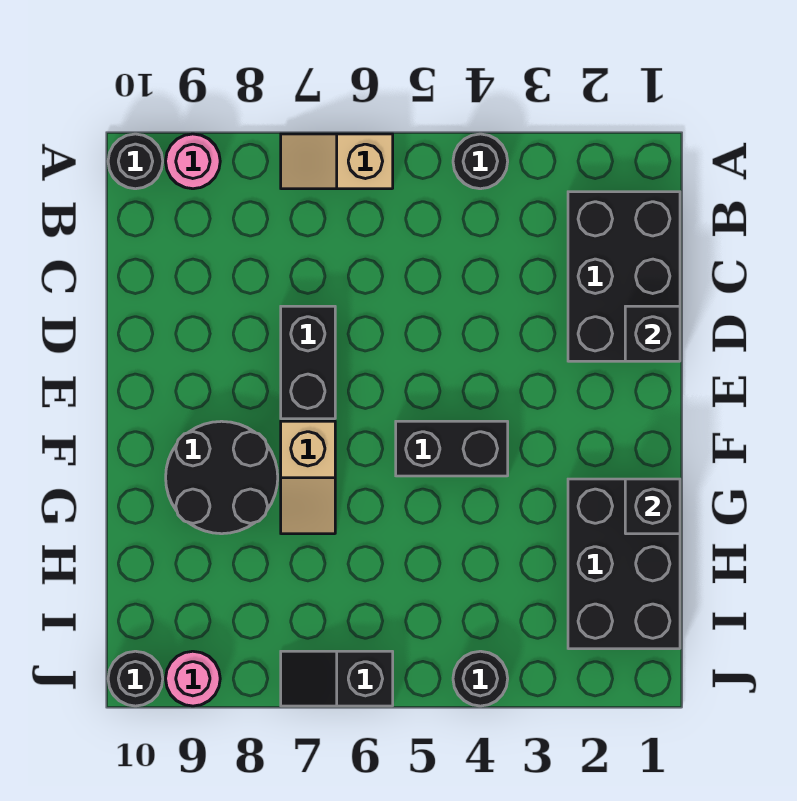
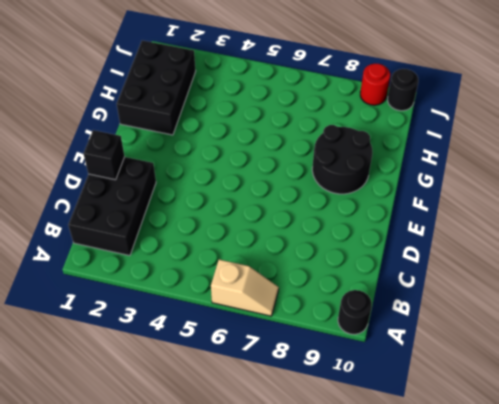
red round brick J9 level 1 -> pink round brick J9 level 1
none -> black round brick A4 level 1
none -> pink round brick A9 level 1
none -> black brick D7:E7 level 1

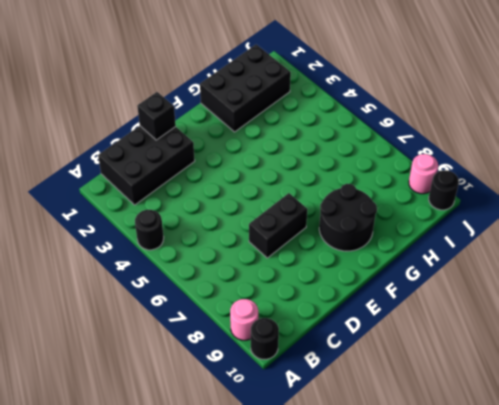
none -> tan slope A6:A7 level 1 top 6
none -> black brick F4:F5 level 1
none -> tan slope F7:G7 level 1 top F

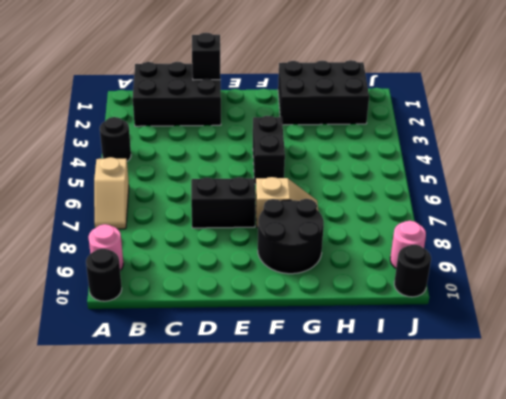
none -> black round brick J4 level 1
none -> black slope J6:J7 level 1 top 6
none -> black brick G1 level 2

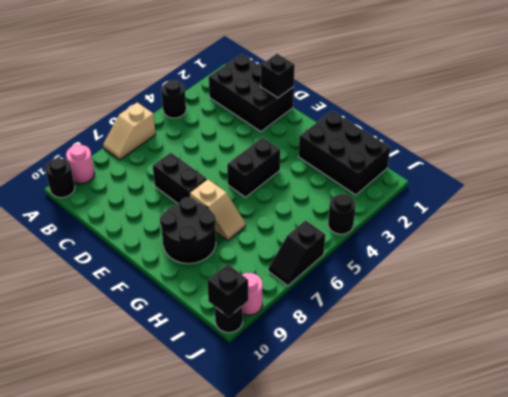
black brick J10 level 2 -> black brick G1 level 2

